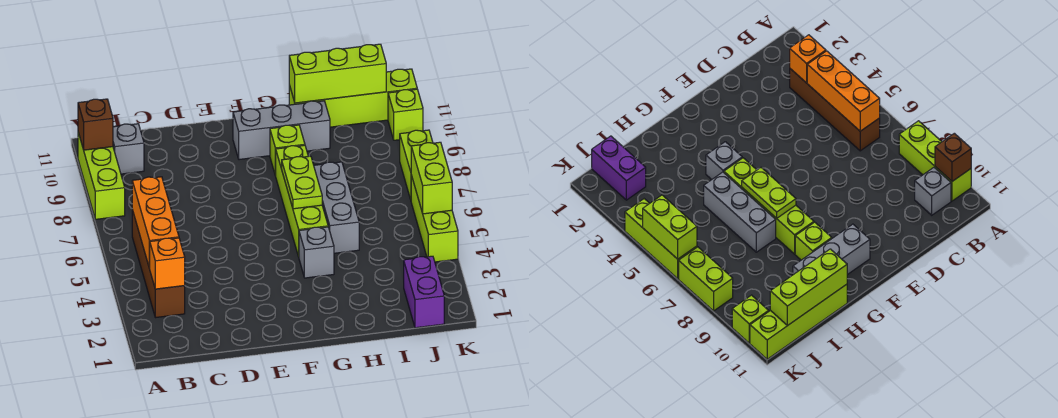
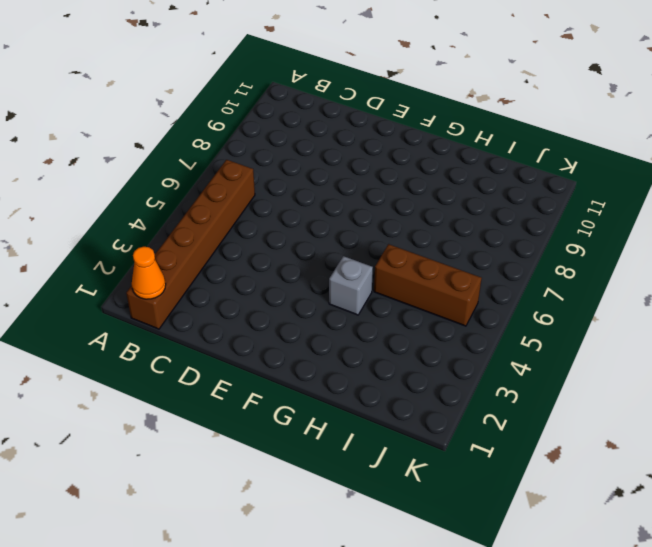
brown brick B1:B6 level 1 -> brown brick B3:B6 level 1
orange cone B1 level 2 -> none
brown brick H5:J5 level 1 -> grey brick H5:H7 level 1
none -> lime brick A8:A10 level 1
none -> grey brick B10 level 1
none -> grey brick F10:H10 level 1

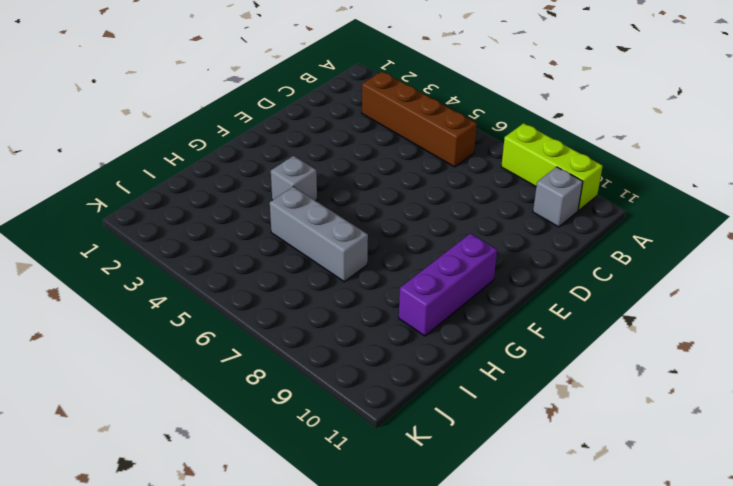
purple brick F10:H10 level 1 -> grey brick F10:H10 level 1
none -> lime brick G5:G8 level 1
none -> lime brick G9 level 1
none -> lime brick H11:K11 level 1

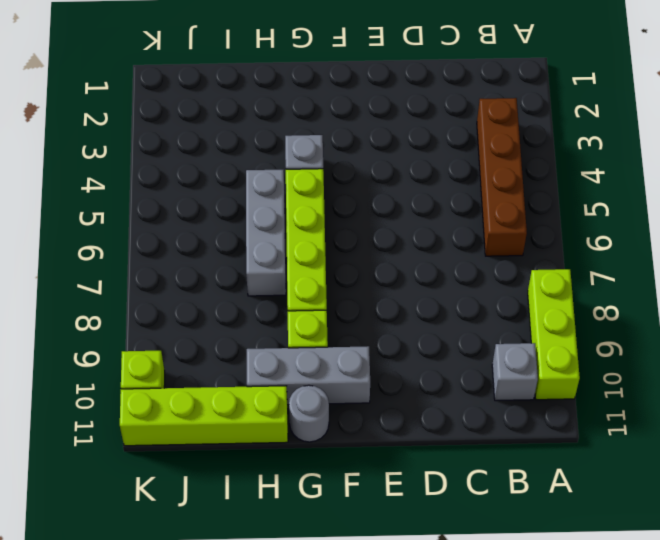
grey round brick G11 level 1 -> none
none -> purple brick J1:J2 level 1
none -> lime brick K4:K6 level 1
none -> lime brick K7:K8 level 1

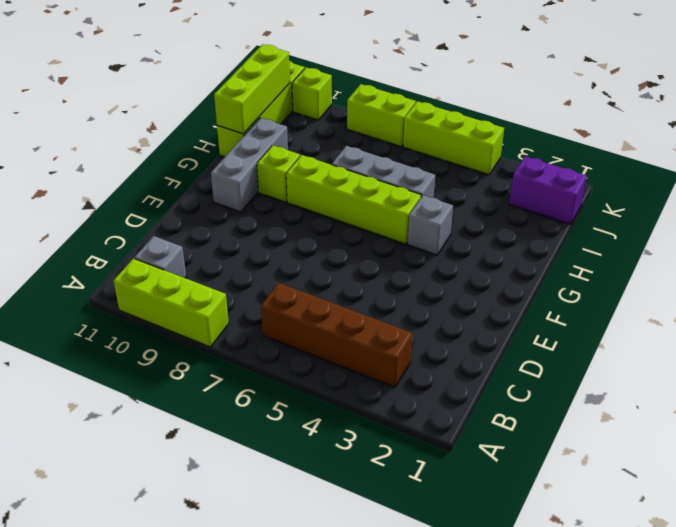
none -> brown brick A10 level 2
none -> orange brick B3 level 2
none -> orange brick B4:B6 level 2

